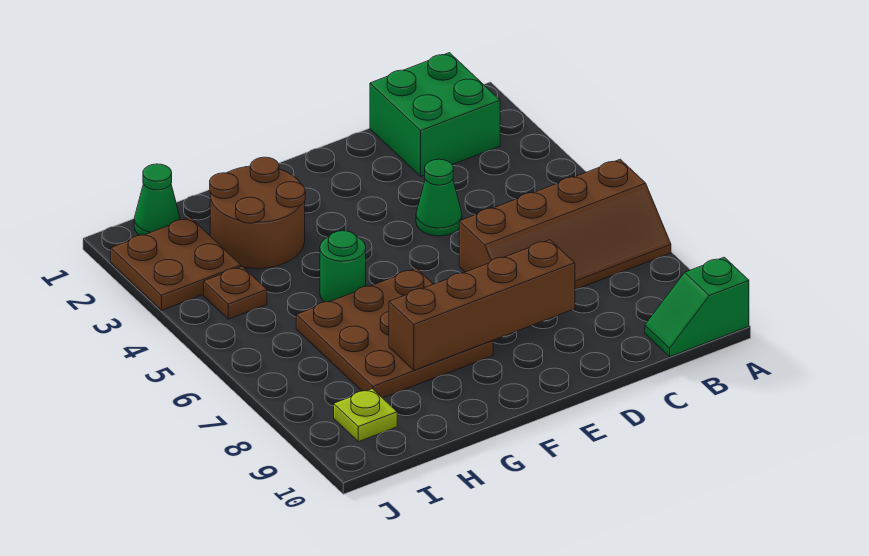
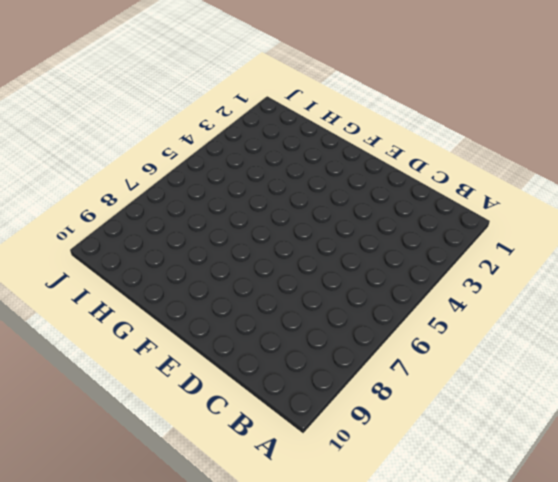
none -> brown slope A6:D7 level 1 top 6
none -> green slope A10:B10 level 1 top A
none -> green brick B1:C2 level 1

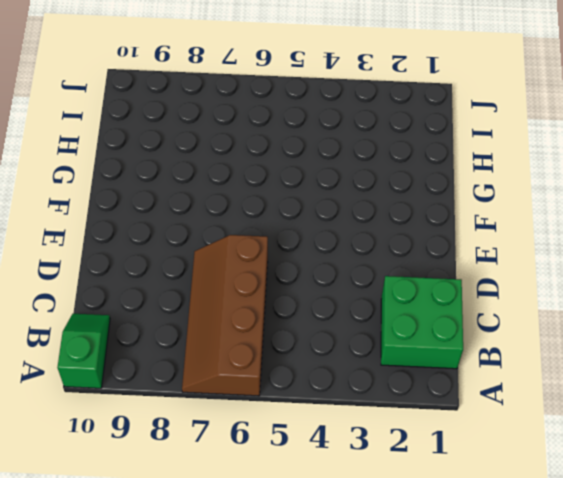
none -> green cone D4 level 1
none -> brown plate F6:H8 level 1
none -> brown round brick G2:H3 level 1

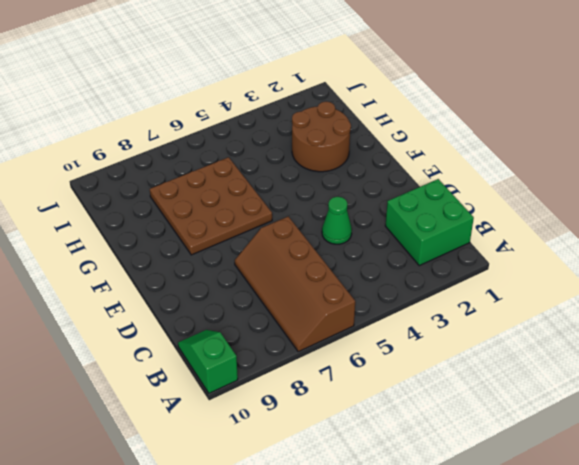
none -> green round brick G5 level 1
none -> green cone I1 level 1
none -> brown plate I2:J3 level 1

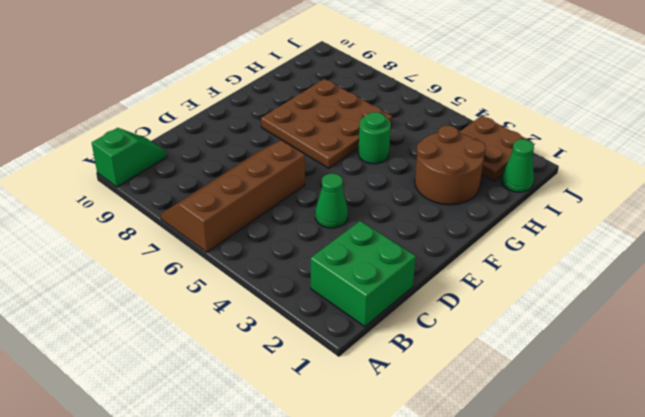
none -> brown plate I4 level 1
none -> lime plate I9 level 1
none -> brown brick D8:G8 level 2

